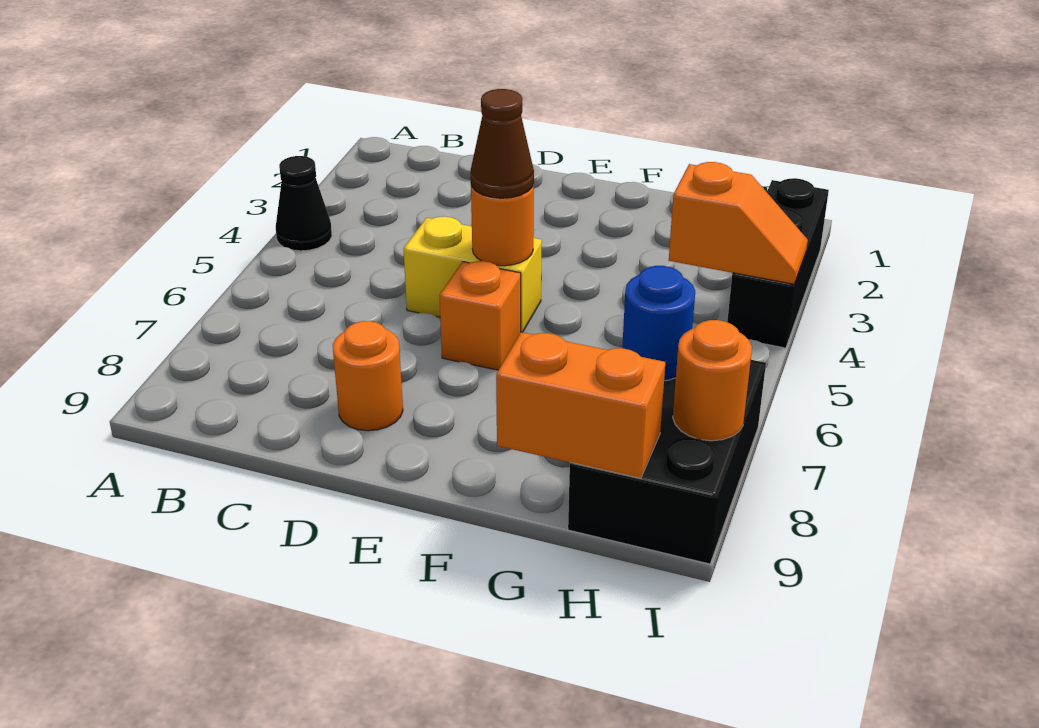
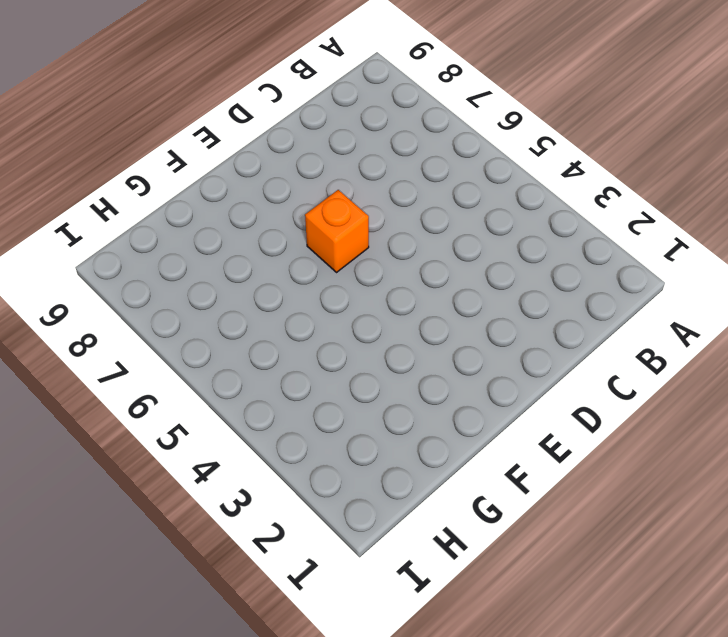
none -> black cone A4 level 1
none -> yellow brick D5:E5 level 1
none -> orange round brick D8 level 1

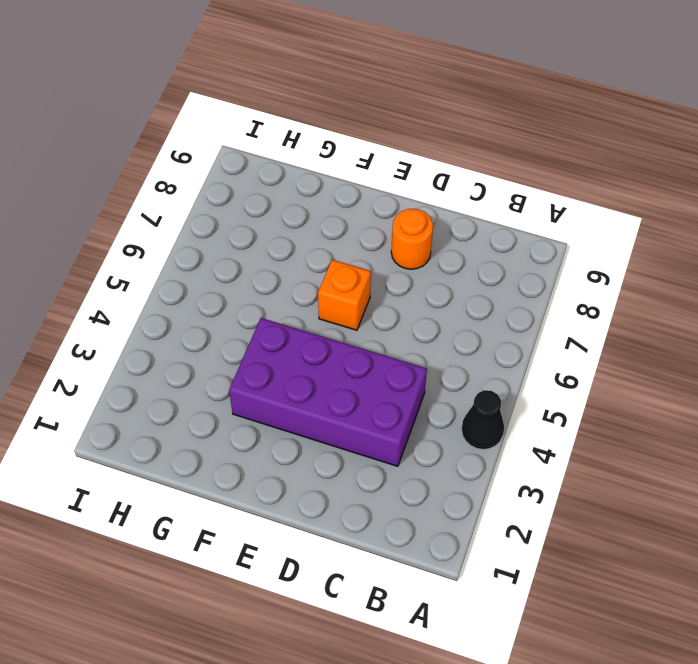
purple brick C3:F4 level 1 -> none
none -> yellow brick D5:E5 level 1
none -> black brick H7:I9 level 1
none -> black brick I2:I4 level 1

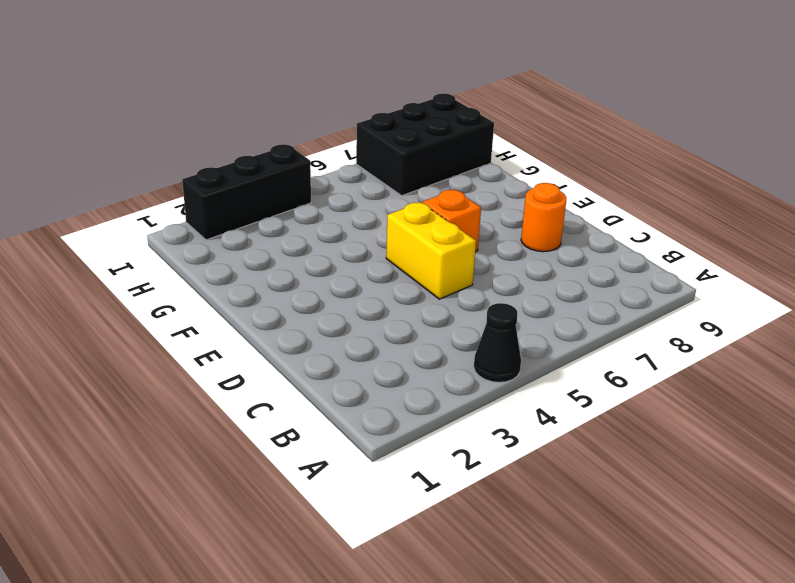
none -> orange round brick E5 level 2
none -> orange brick G9:H9 level 2
none -> orange slope H4:I4 level 2 top H

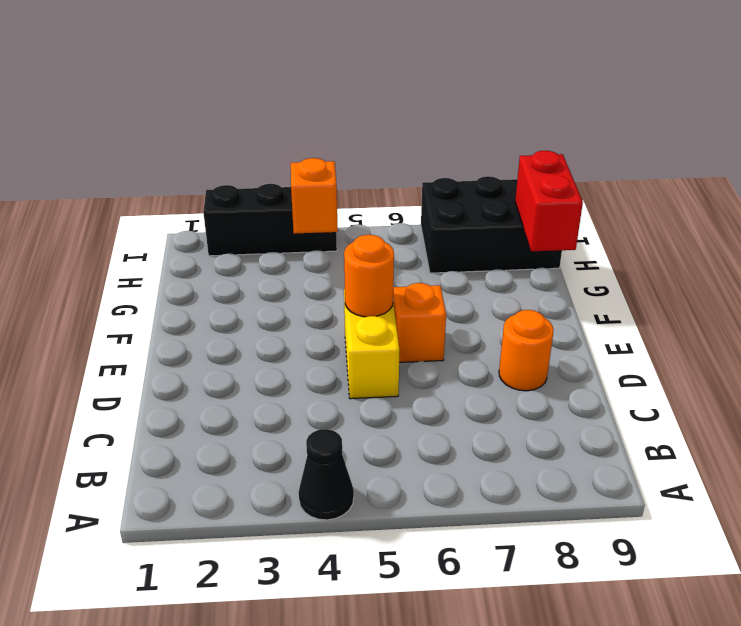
red brick G9:H9 level 2 -> orange brick G9:H9 level 2
none -> blue round brick H7 level 2
none -> orange round brick I8 level 2
none -> brown cone E5 level 3

